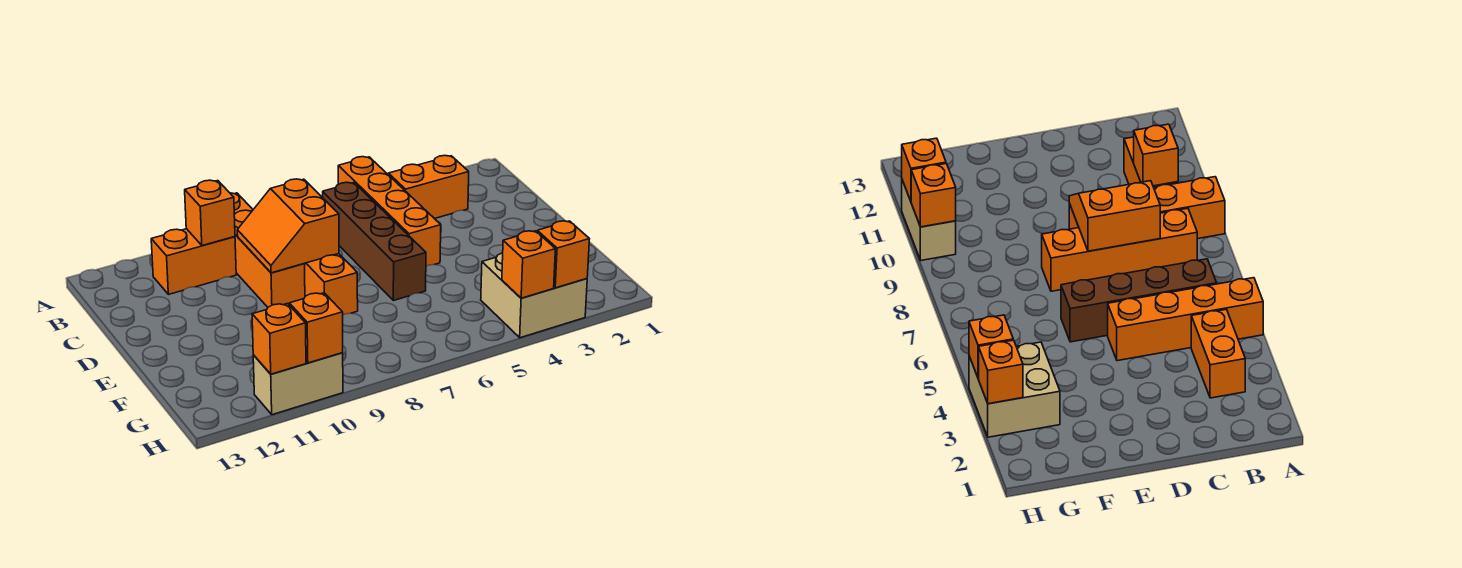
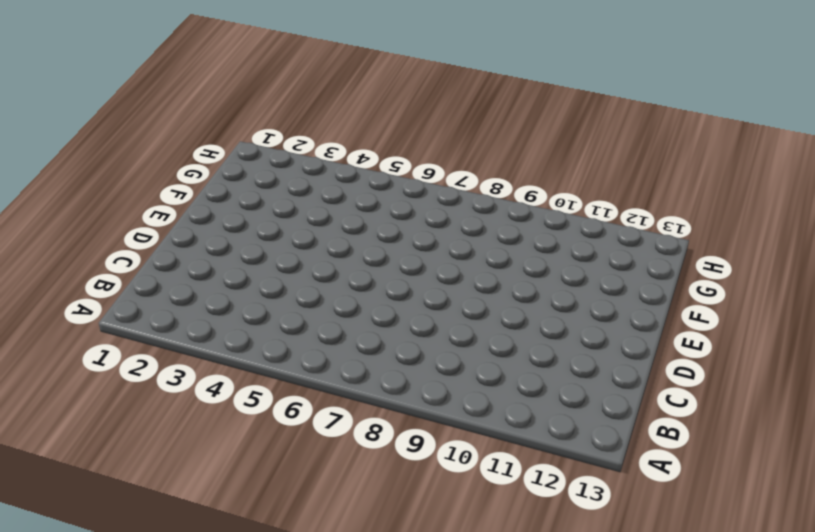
none -> orange brick A5:D5 level 1
none -> orange brick A9:D9 level 1
none -> orange brick B3:B4 level 1

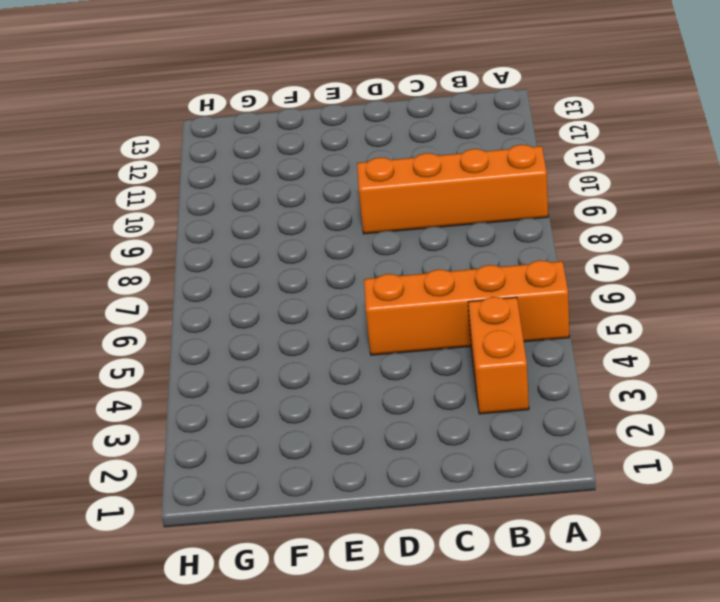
none -> brown brick B6:E6 level 1
none -> orange brick B8:E8 level 1
none -> orange brick B10:B11 level 1

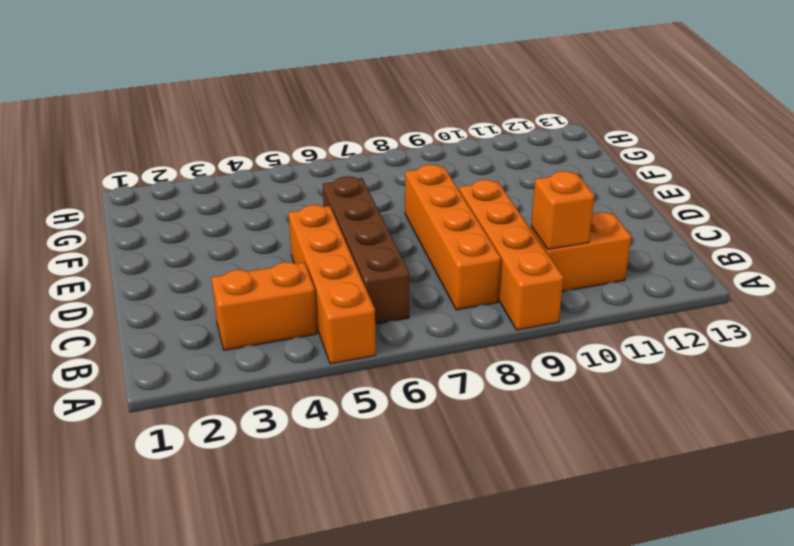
none -> tan brick G3:H4 level 1
none -> tan brick H10:H11 level 1
none -> orange slope C8:D9 level 2 top 8

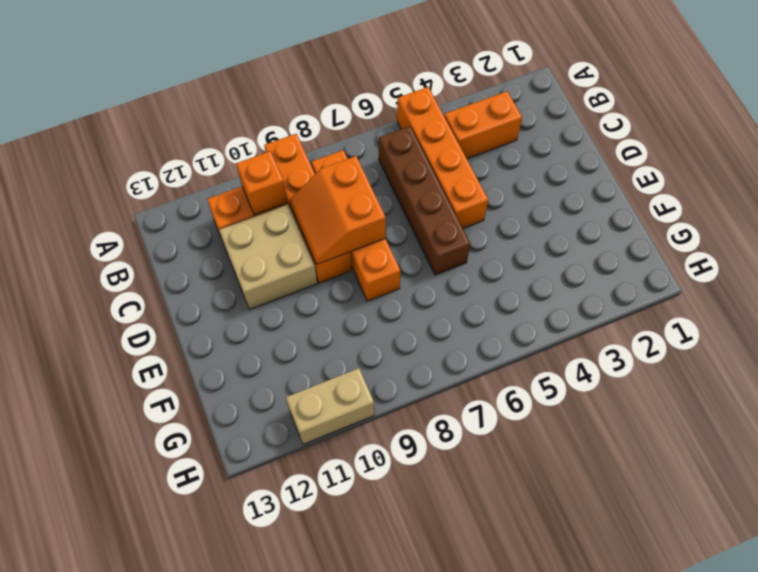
tan brick C10:D11 level 1 -> tan brick G3:H4 level 1
none -> orange brick H3 level 2
none -> orange brick H4 level 2
none -> orange brick H10 level 2

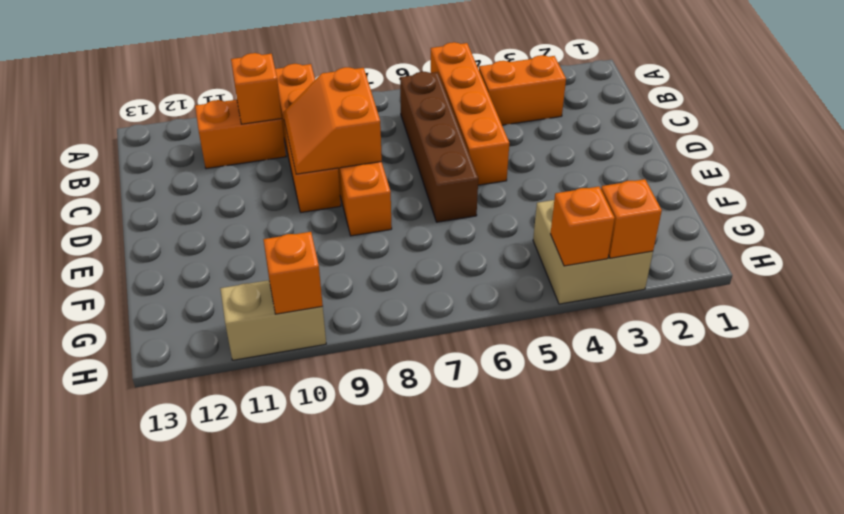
none -> orange brick H11 level 2

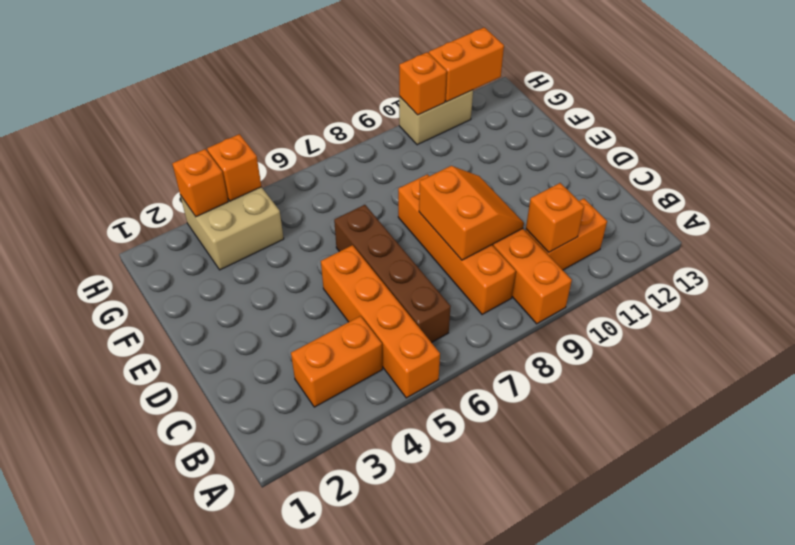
orange brick H11:H12 level 2 -> orange brick H11 level 2

